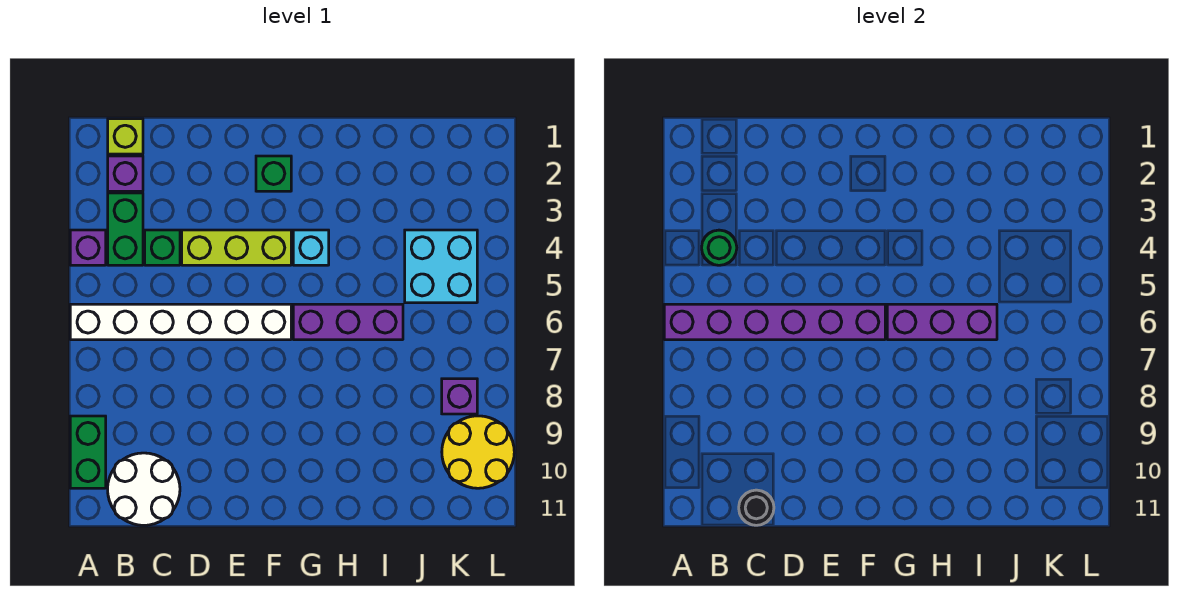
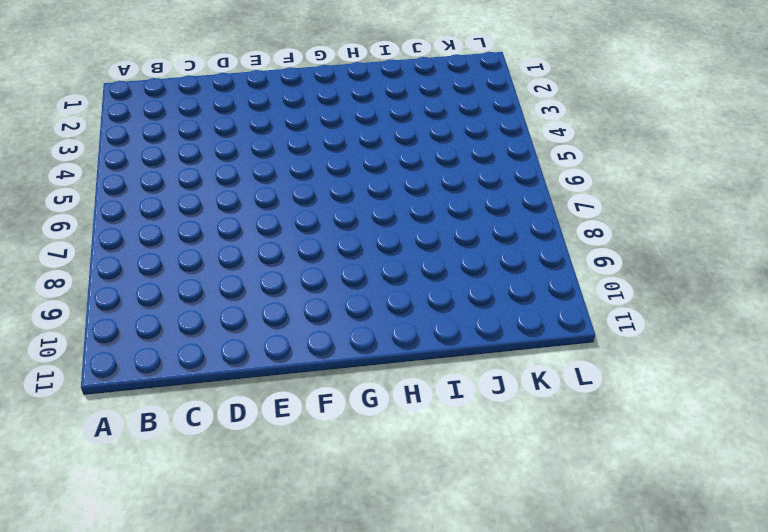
none -> purple brick A4 level 1
none -> white brick A6:F6 level 1
none -> green brick A9:A10 level 1

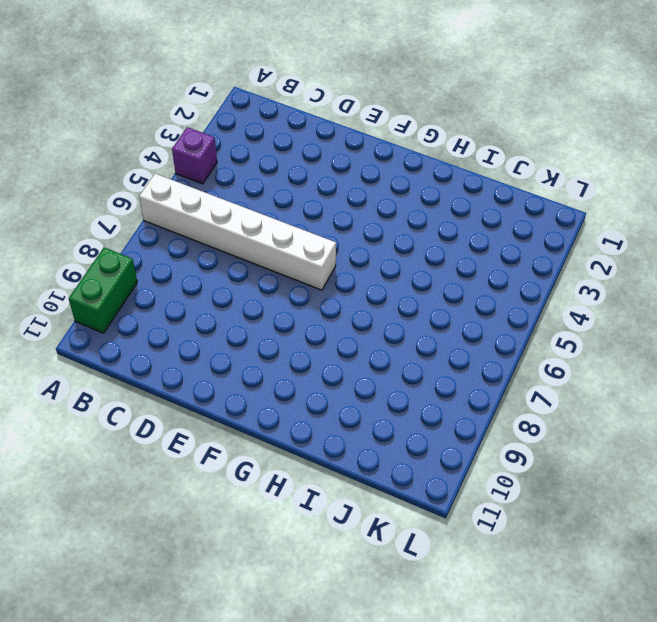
none -> lime brick B1 level 1
none -> purple brick B2 level 1
none -> green brick B3:B4 level 1

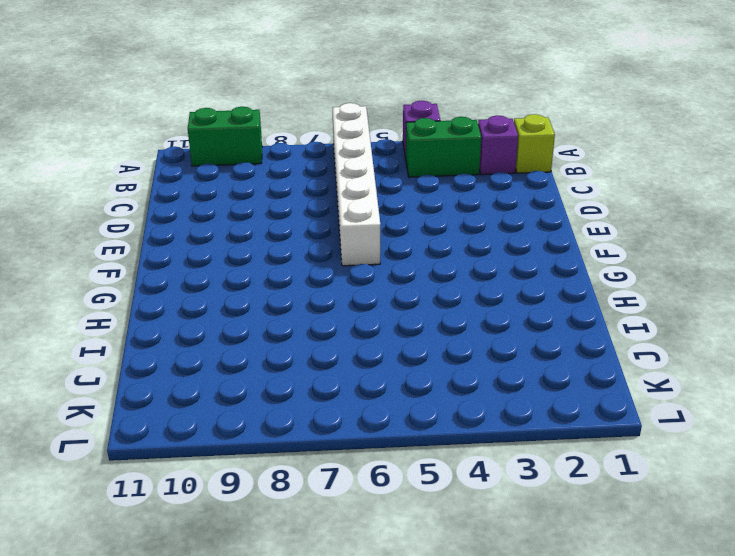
none -> white round brick B10:C11 level 1
none -> green brick C4 level 1
none -> lime brick D4:F4 level 1

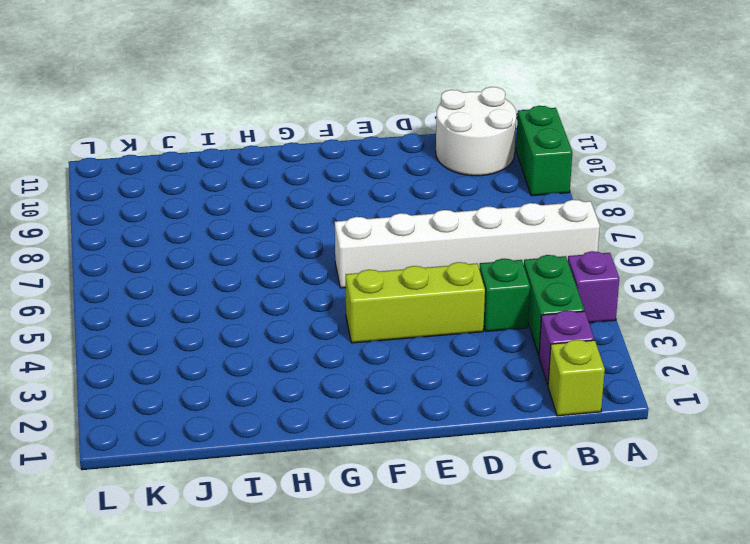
none -> green brick F2 level 1
none -> cyan brick G4 level 1
none -> purple brick G6:I6 level 1

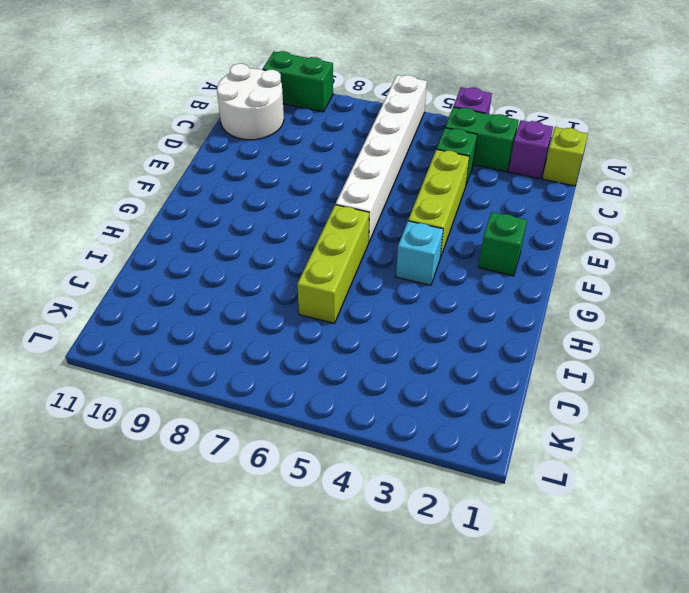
lime brick G6:I6 level 1 -> purple brick G6:I6 level 1
none -> cyan brick J4:K5 level 1
none -> purple brick K8 level 1
none -> yellow round brick K9:L10 level 1

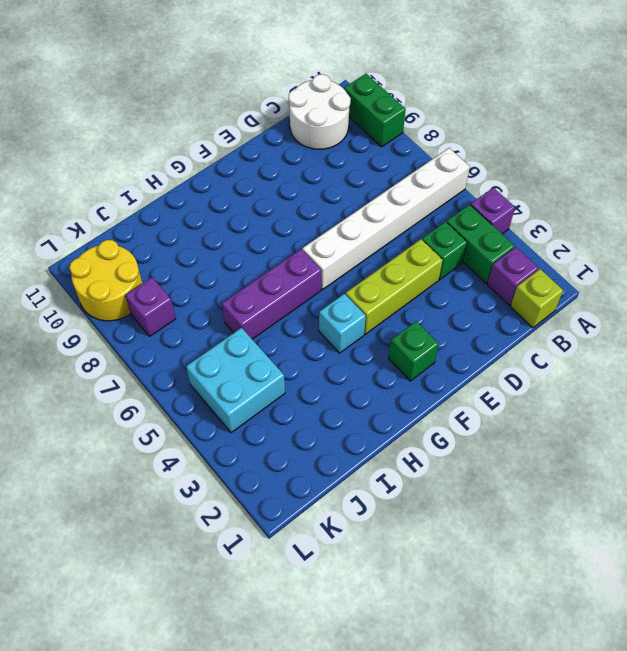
none -> purple brick A6:F6 level 2
none -> green round brick B4 level 2
none -> black round brick C11 level 2

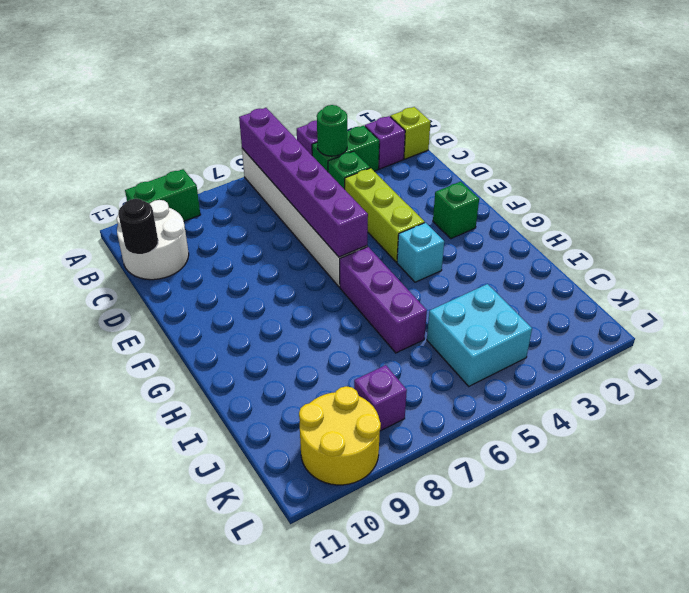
none -> purple brick G6:I6 level 2

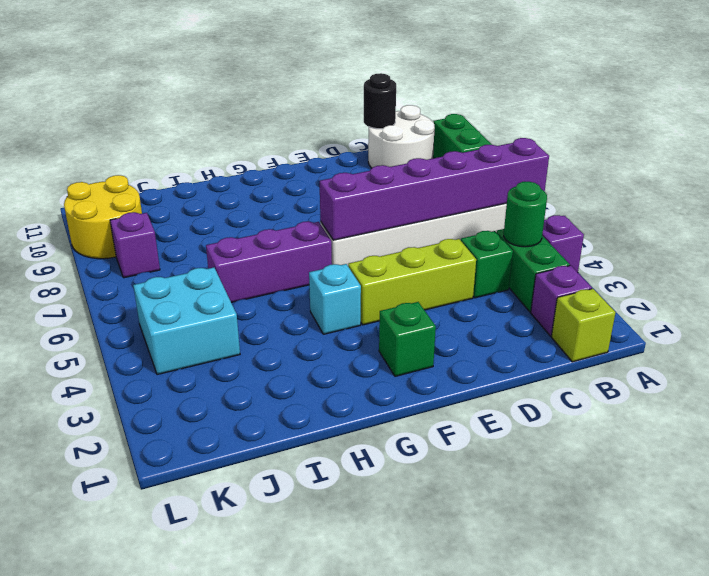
none -> purple brick G6:I6 level 2

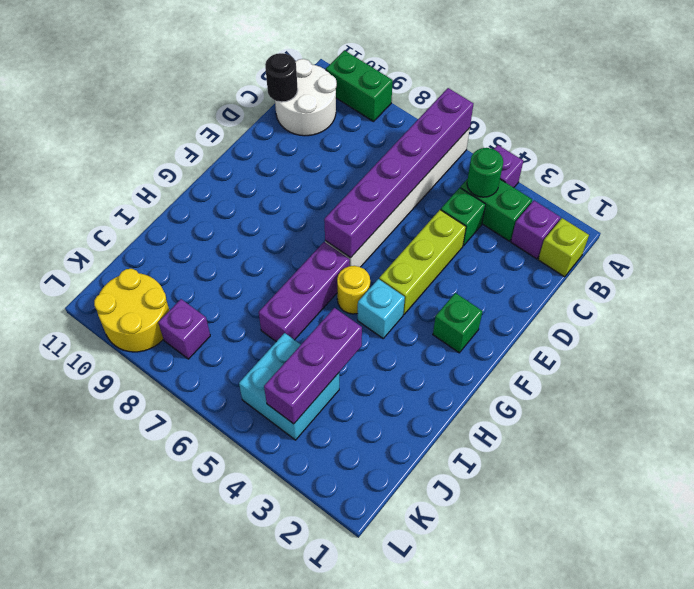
yellow round brick G5 level 1 -> none
purple brick I4:K4 level 2 -> purple brick G6:I6 level 2

